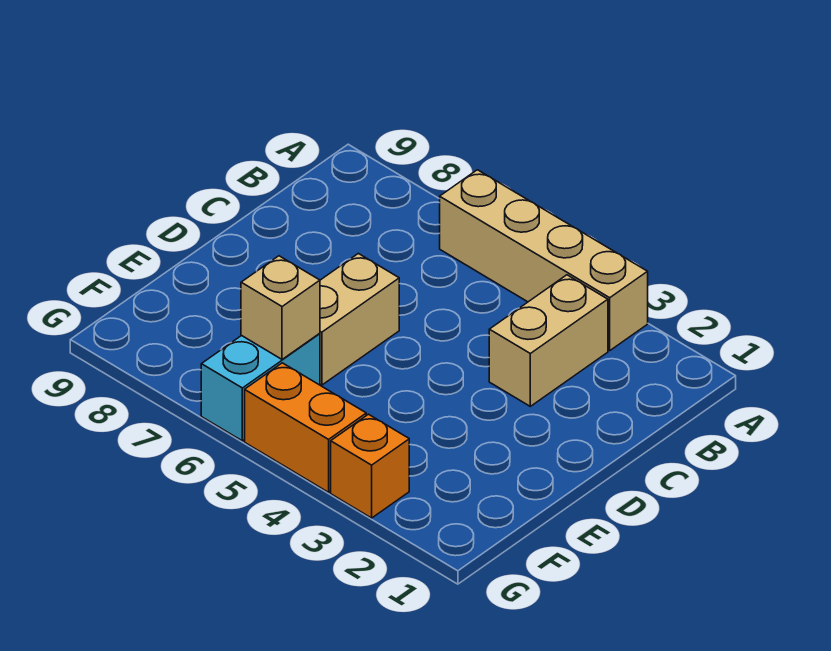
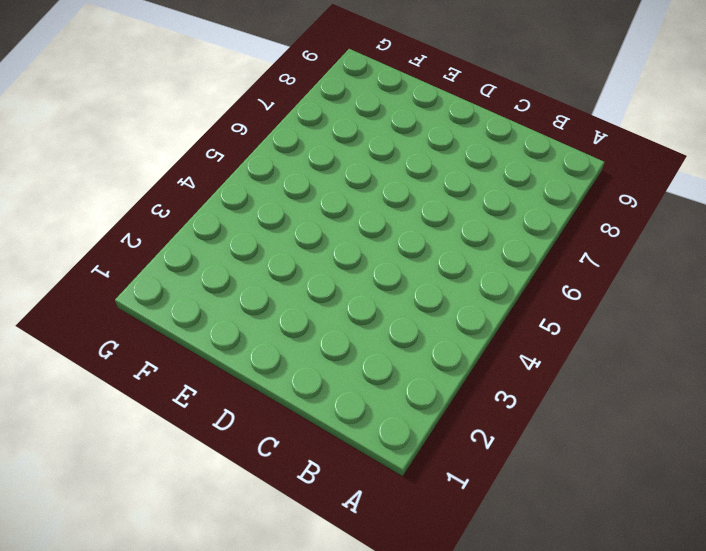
none -> tan brick A3:A6 level 1
none -> tan brick B3:C3 level 1

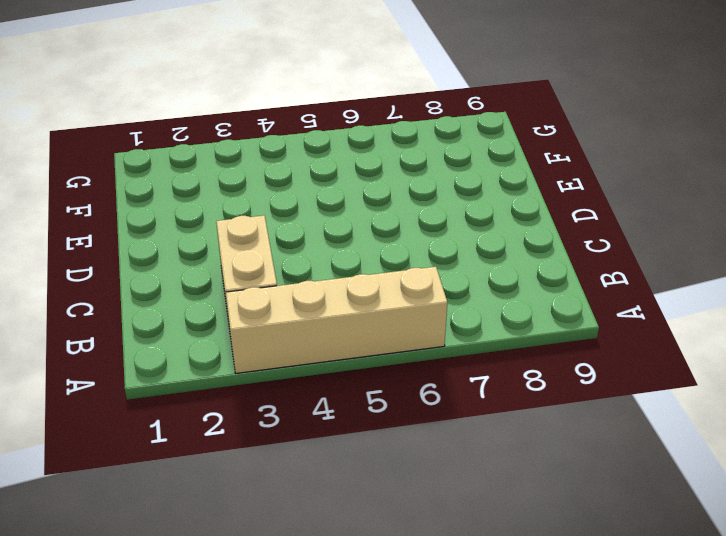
none -> tan brick D6:E6 level 1
none -> cyan brick F6:G6 level 1

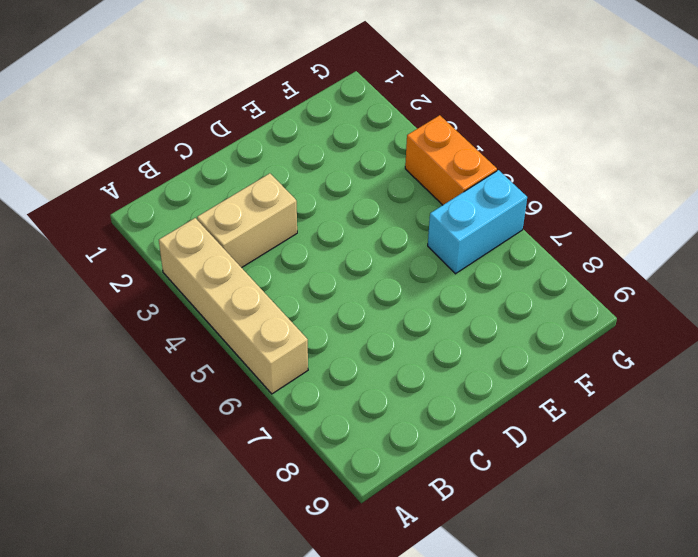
none -> tan brick D6:E6 level 1
none -> orange brick G3 level 1

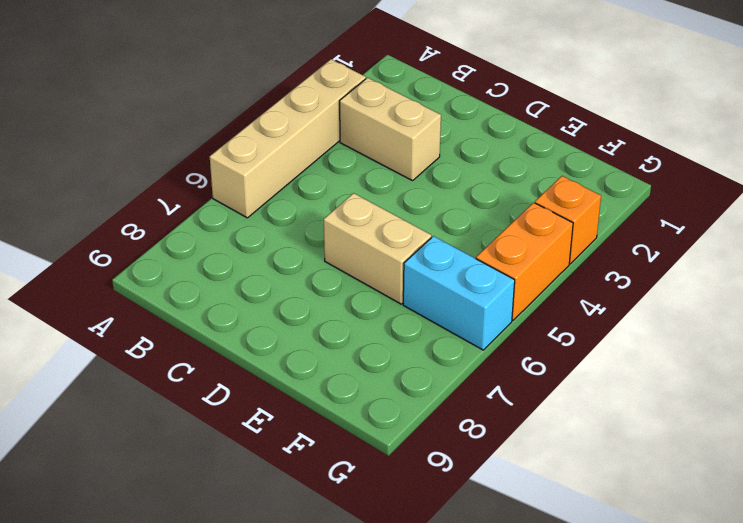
none -> tan brick F6 level 2

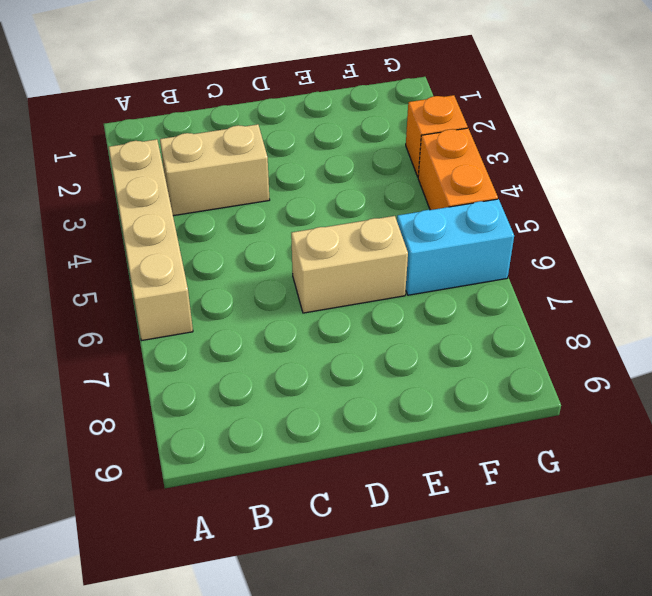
none -> tan brick F6 level 2

